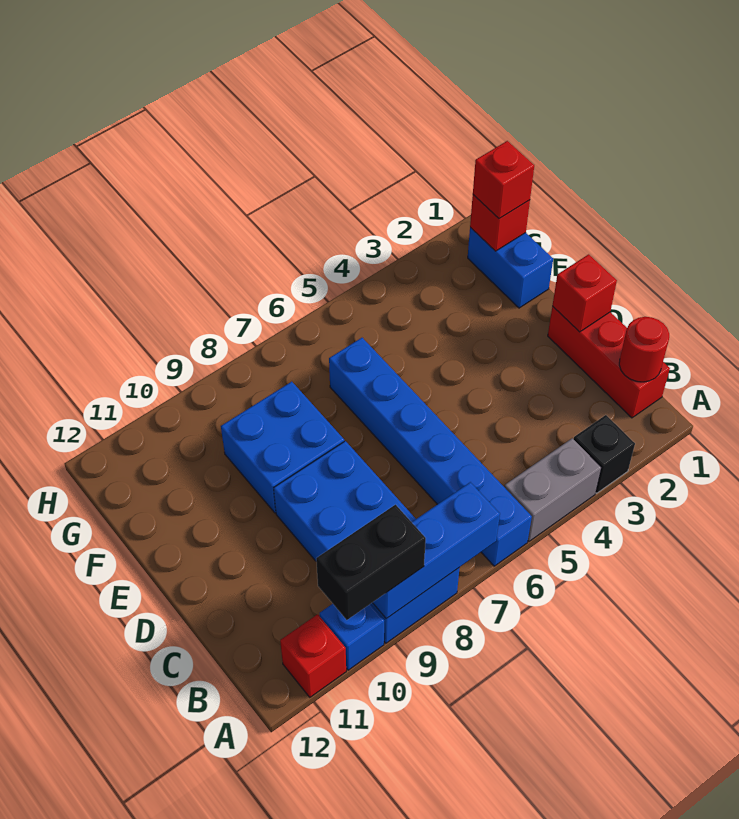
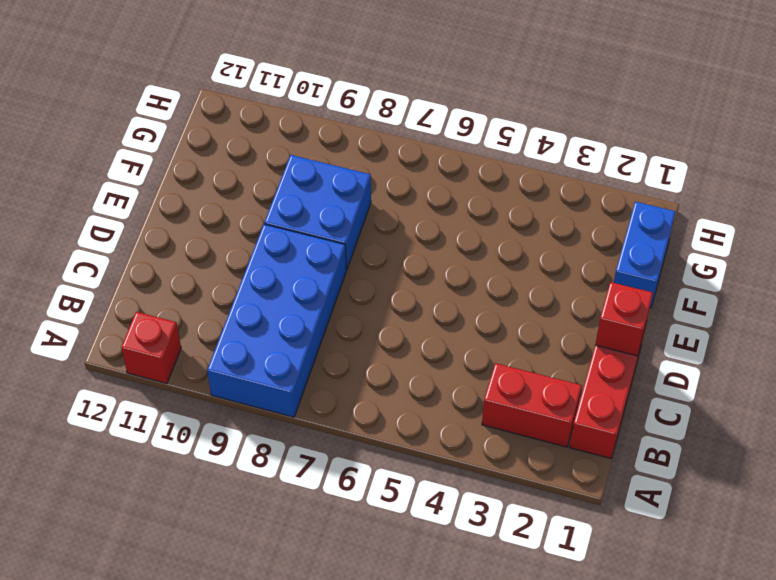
red brick B2:B3 level 1 -> none
none -> black brick A3 level 1
none -> grey brick A4:A5 level 1
none -> blue brick A6:F6 level 1

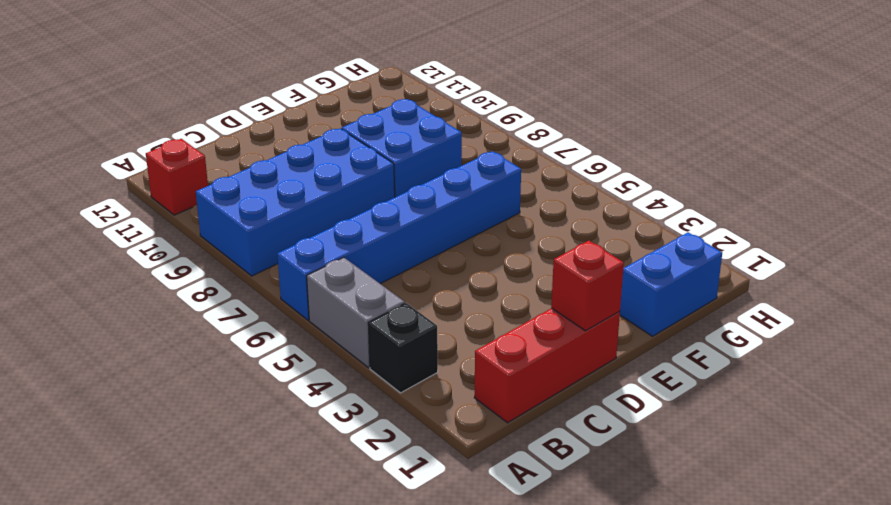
none -> blue brick A10 level 1
none -> blue brick A7:A9 level 2
none -> red round brick B1 level 2

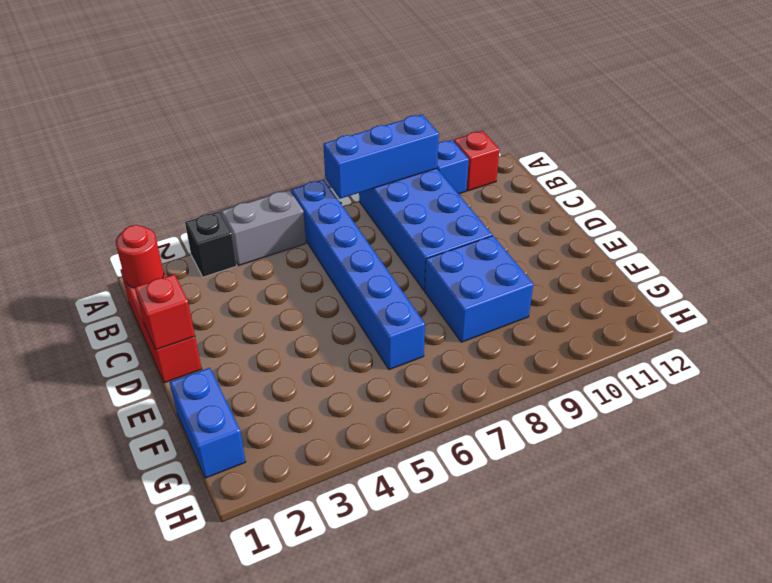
none -> red brick G1 level 2
none -> black brick A9:A10 level 3
none -> red brick G1 level 3

